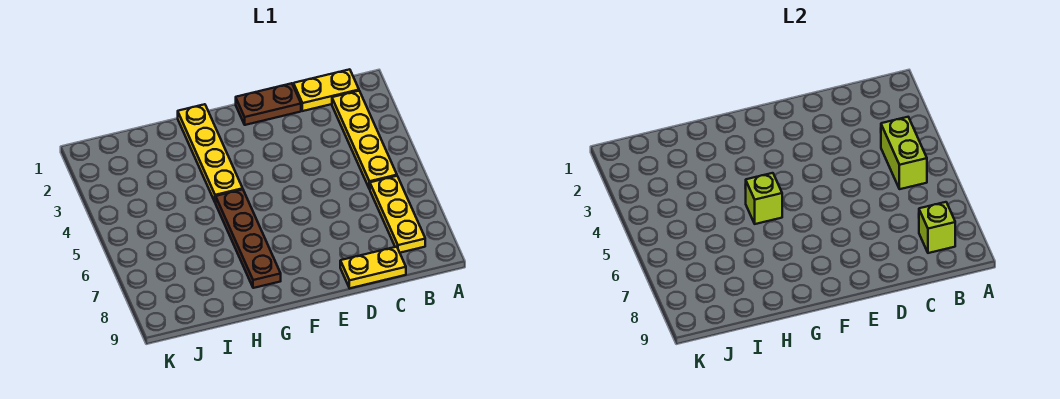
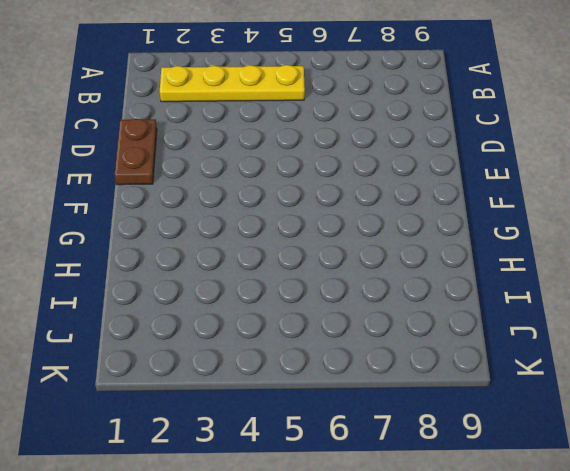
none -> yellow plate B1:C1 level 1
none -> yellow plate B6:B8 level 1

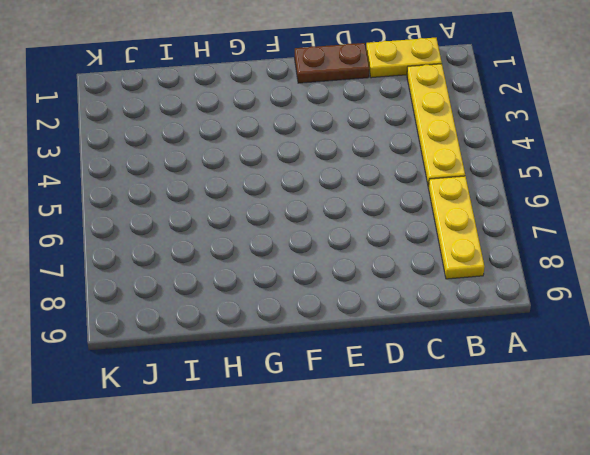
none -> yellow plate C9:D9 level 1
none -> yellow plate G1:G4 level 1

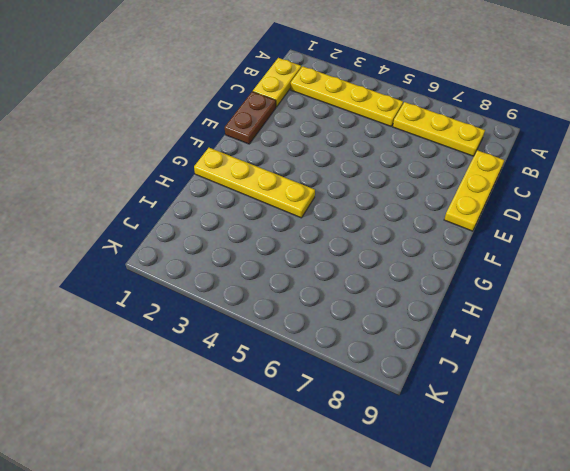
yellow plate C9:E9 level 1 -> yellow plate C9:D9 level 1
none -> brown plate G5:G8 level 1
none -> lime brick B4:B5 level 2

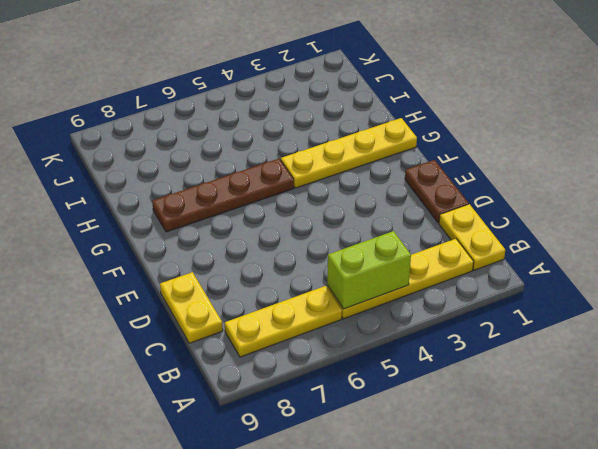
none -> lime brick B8 level 2
none -> lime brick G5 level 2

